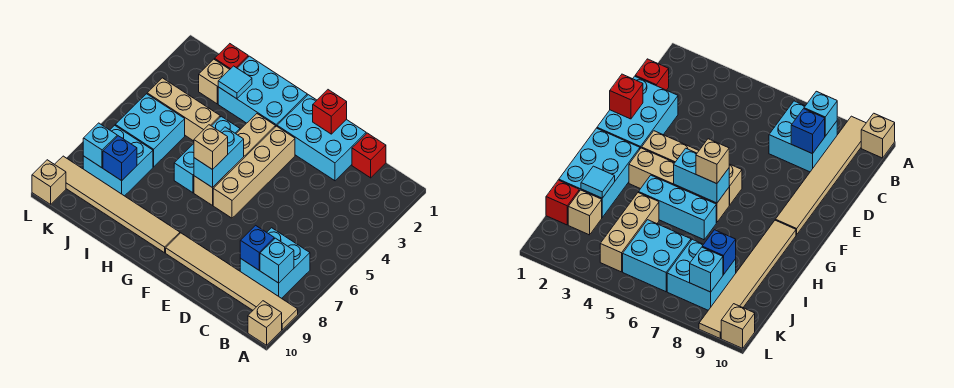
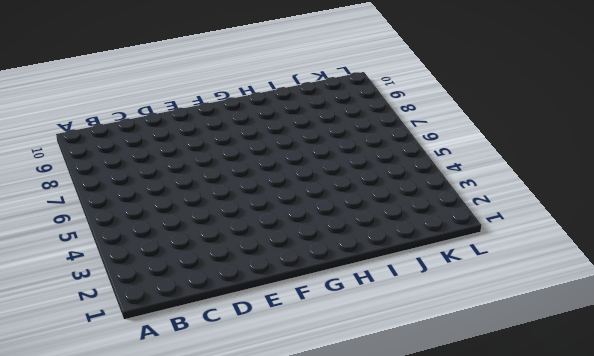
none -> tan tile A9:F9 level 1
none -> tan brick A10 level 1
none -> cyan brick B7:C8 level 1

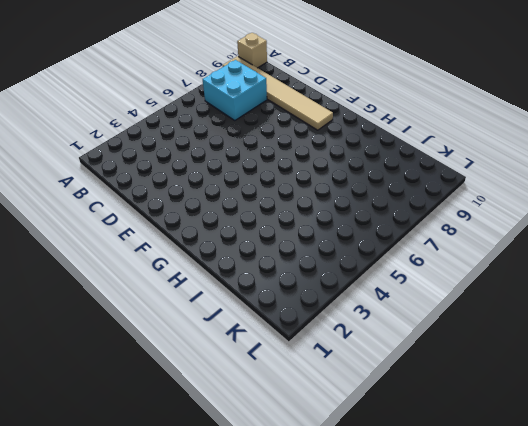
none -> red brick C1 level 1
none -> cyan brick D1:F2 level 1
none -> tan brick F3:F6 level 1

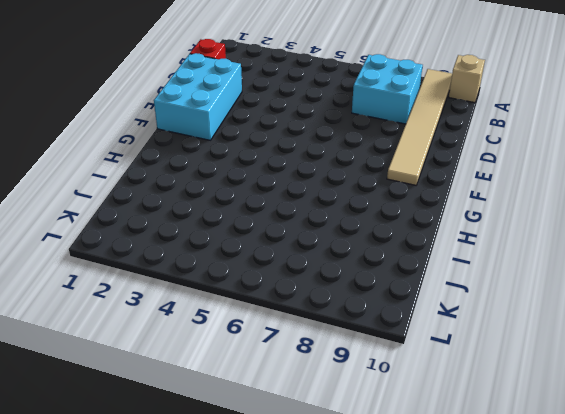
none -> tan brick F3:F6 level 1
none -> cyan brick G1:I2 level 1
none -> tan brick G3:G6 level 1

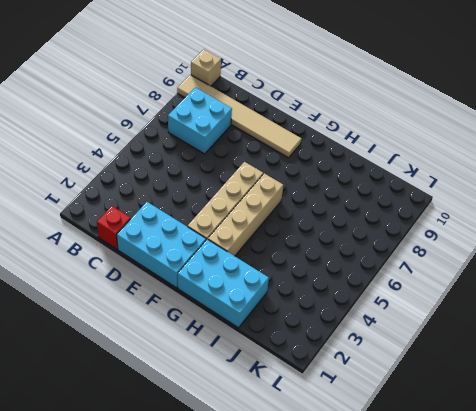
none -> tan tile G9:L9 level 1
none -> cyan brick H4:H6 level 1
none -> tan brick I4:K4 level 1

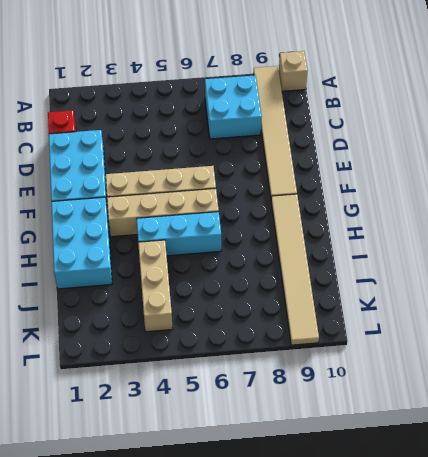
none -> red brick J1 level 1
none -> tan brick J2 level 1
none -> cyan brick J5:K6 level 1

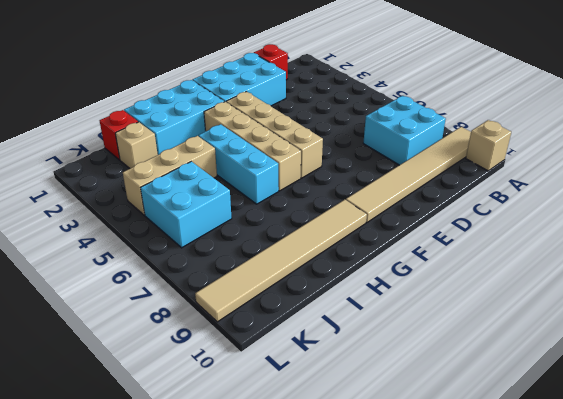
none -> cyan brick J7:K8 level 1
none -> tan brick L10 level 1
none -> cyan brick B8 level 2

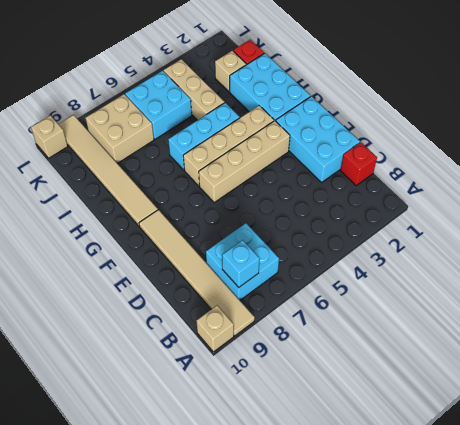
tan brick J7:K8 level 1 -> cyan brick J7:K8 level 1
none -> blue brick C8 level 2
none -> red brick E1 level 2
none -> cyan brick G5:G6 level 2

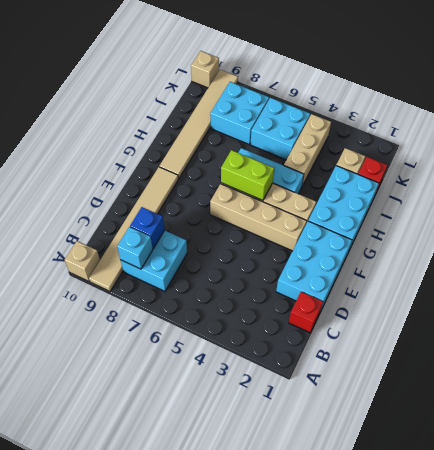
lime brick G5:G6 level 2 -> cyan brick G5:G6 level 2
none -> red brick E1 level 2
none -> cyan tile I2 level 2
none -> blue brick J8 level 2

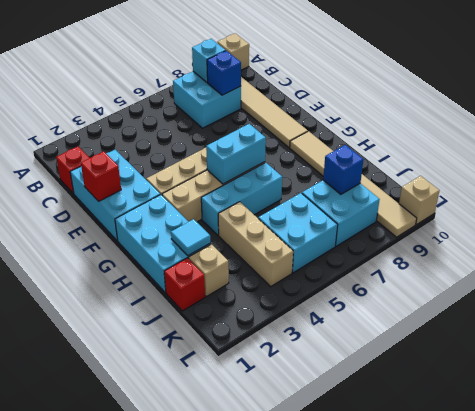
none -> cyan brick K8 level 2
none -> tan brick G6 level 3

